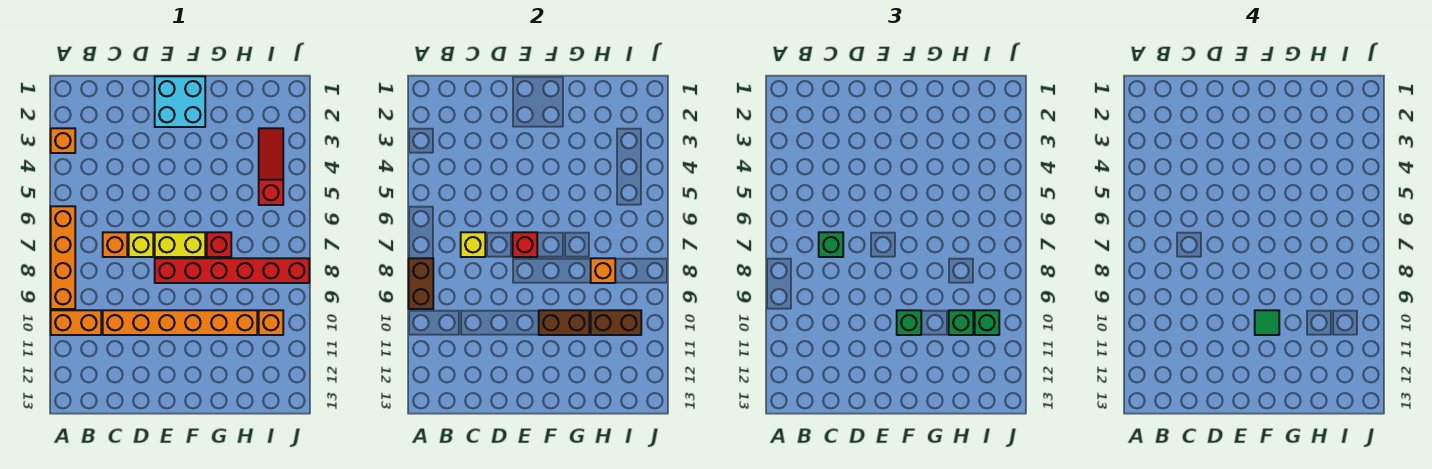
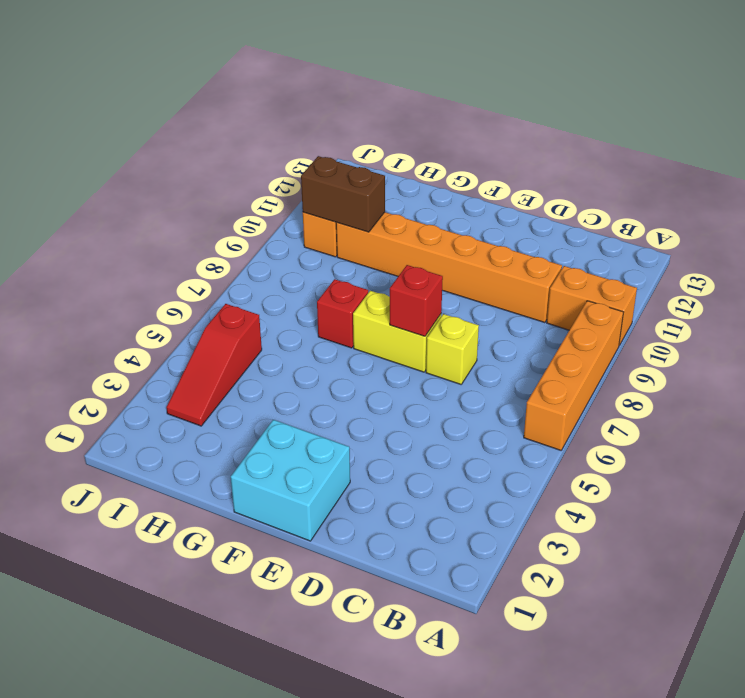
none -> orange brick A3 level 1
none -> orange brick C7 level 1
none -> red brick E8:J8 level 1

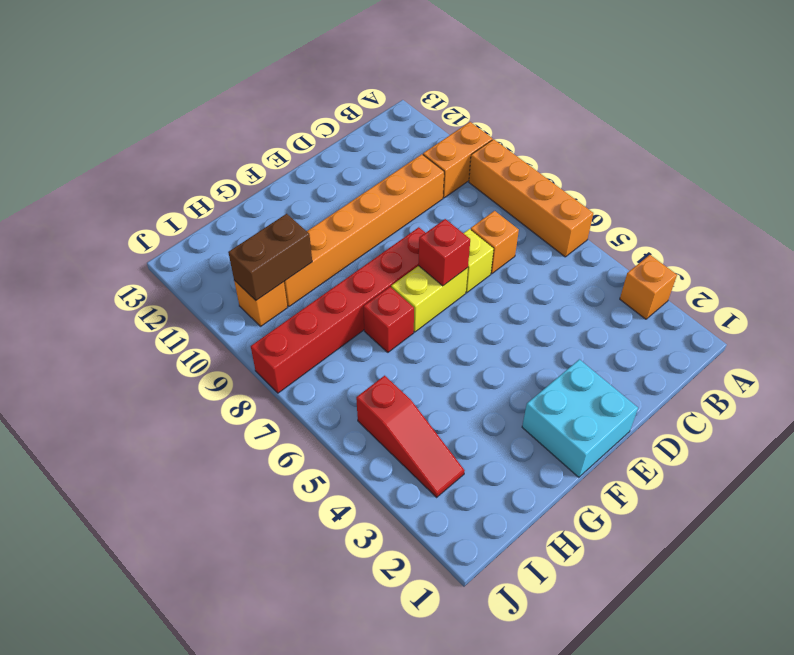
none -> brown brick A8:A9 level 2
none -> yellow brick C7 level 2
none -> brown brick F10:G10 level 2

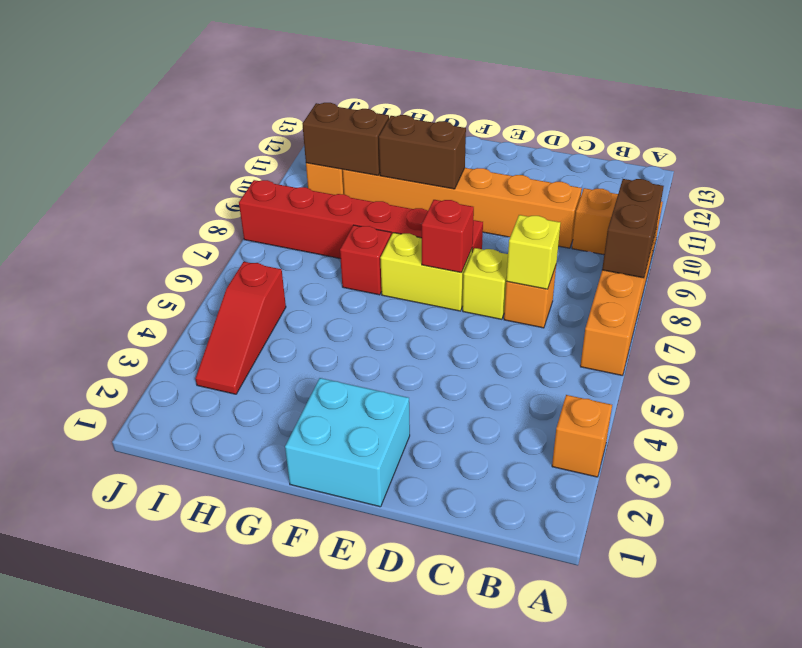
none -> orange brick H8 level 2
none -> green brick C7 level 3
none -> green brick F10 level 3

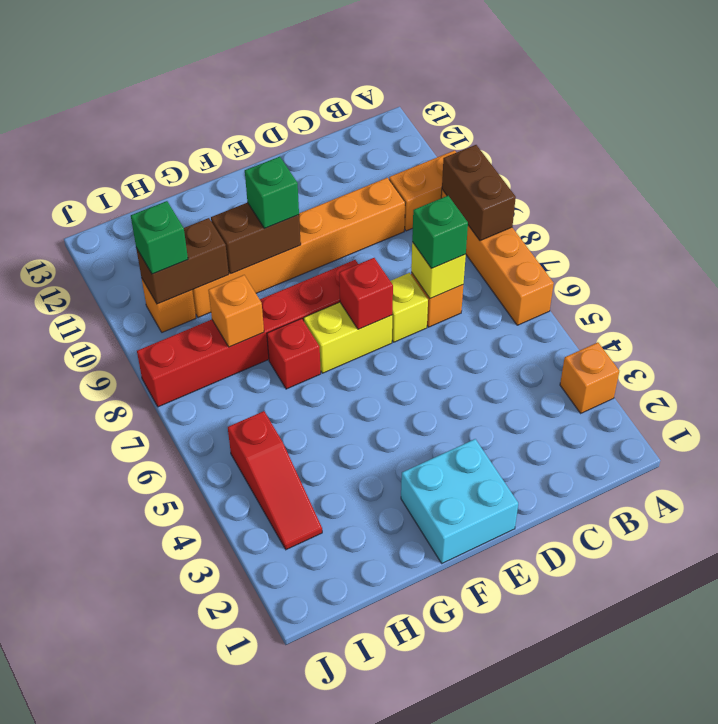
none -> green brick H10 level 3
none -> green tile F10 level 4

